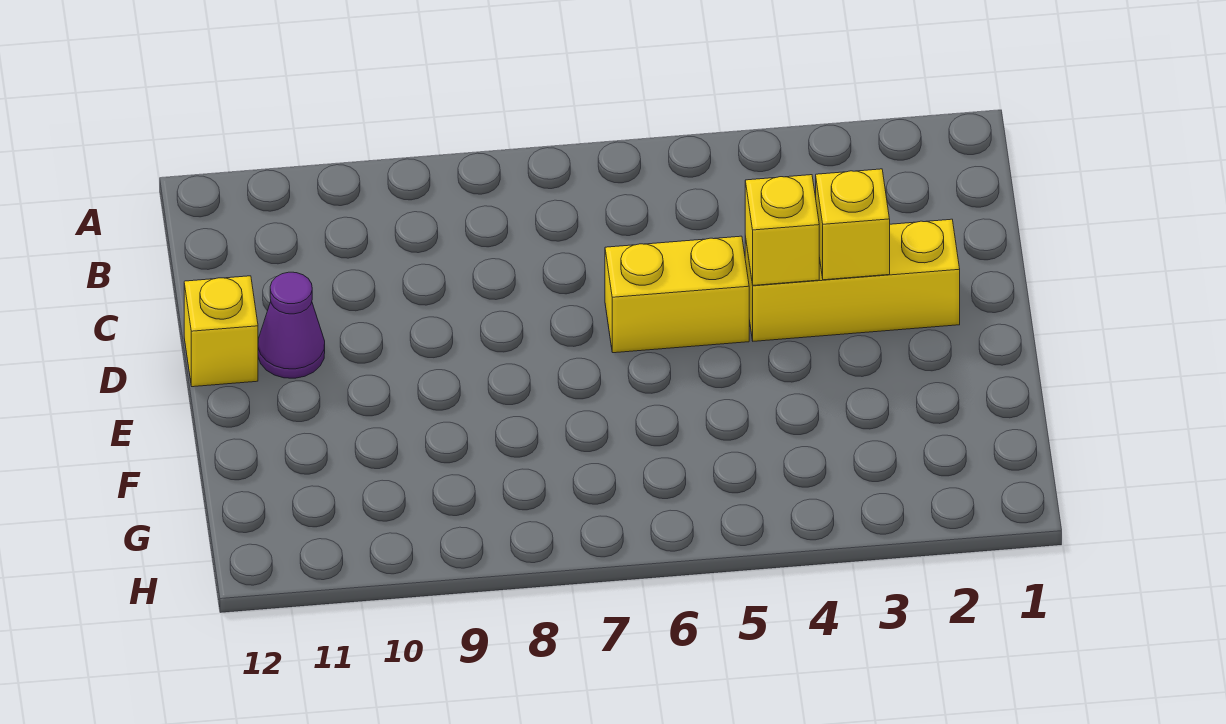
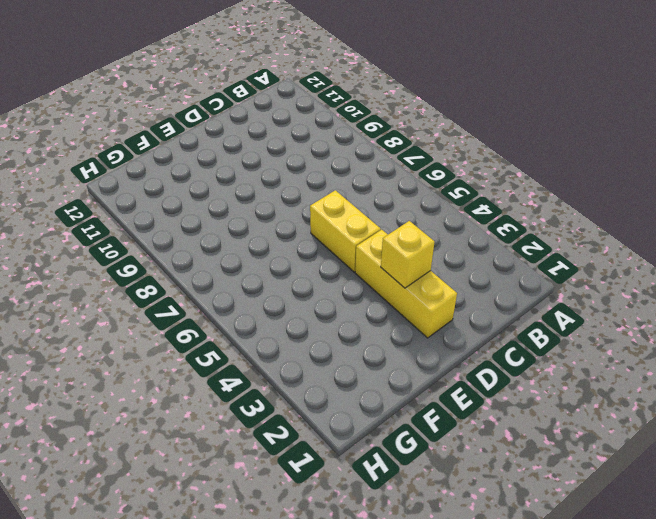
none -> purple cone D11 level 1
none -> yellow brick D12 level 1

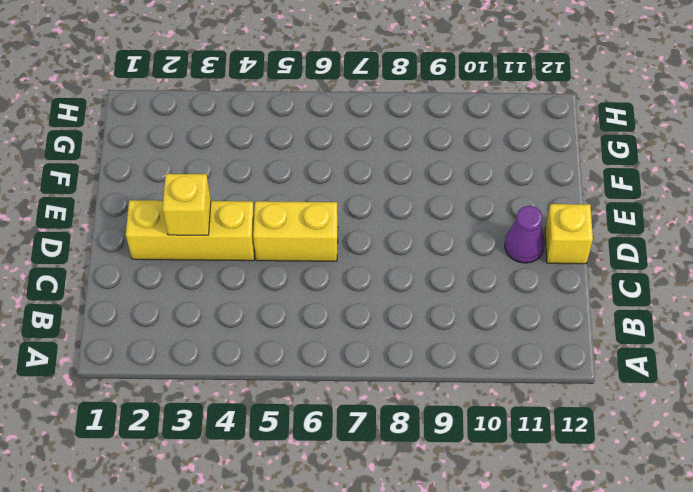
none -> yellow brick D4 level 2

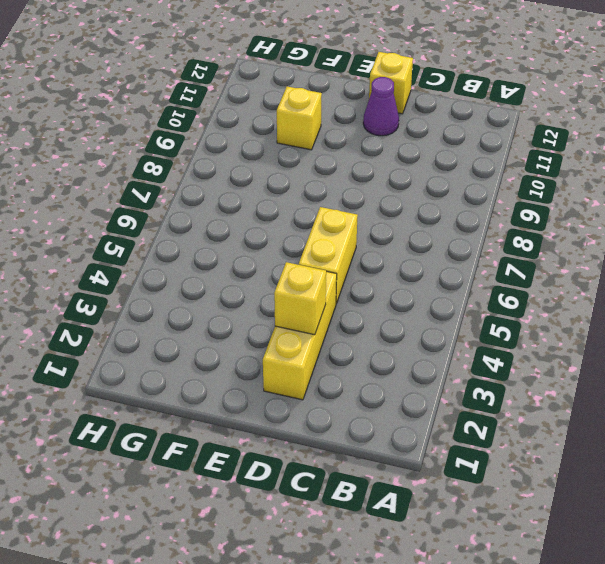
yellow brick F10 level 1 -> yellow brick D4 level 2

